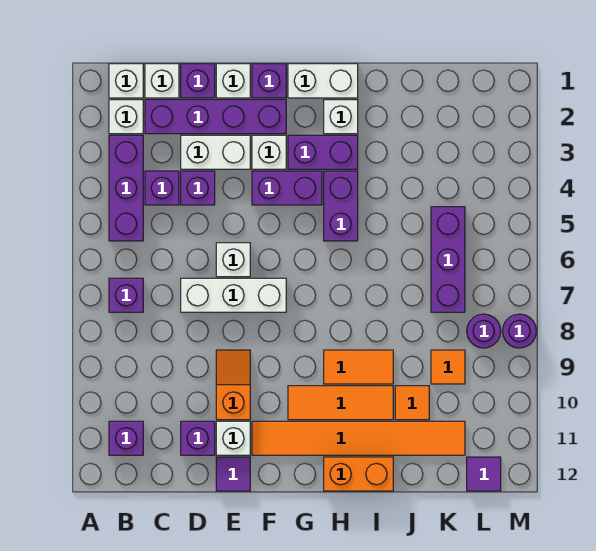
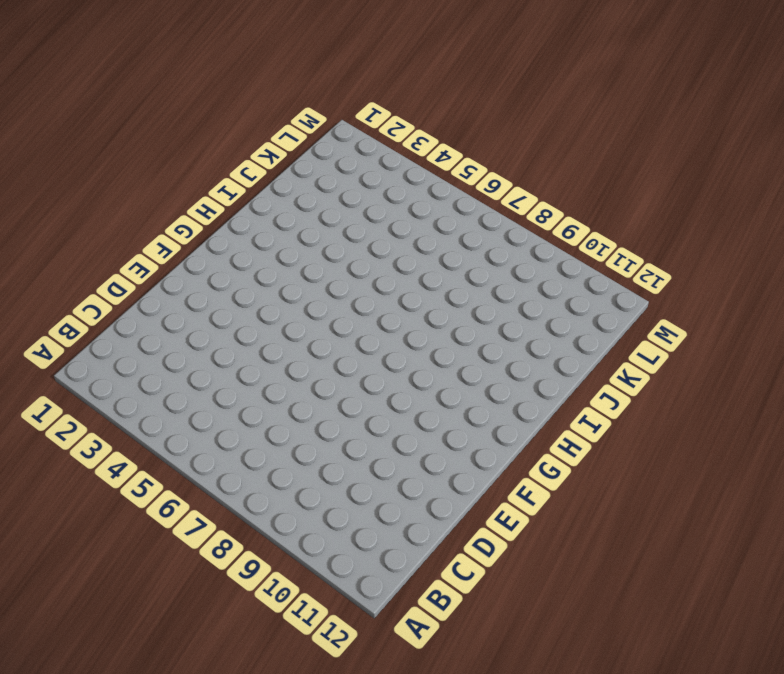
none -> white brick B1 level 1
none -> white brick B2 level 1
none -> purple brick B3:B5 level 1
none -> purple brick B7 level 1

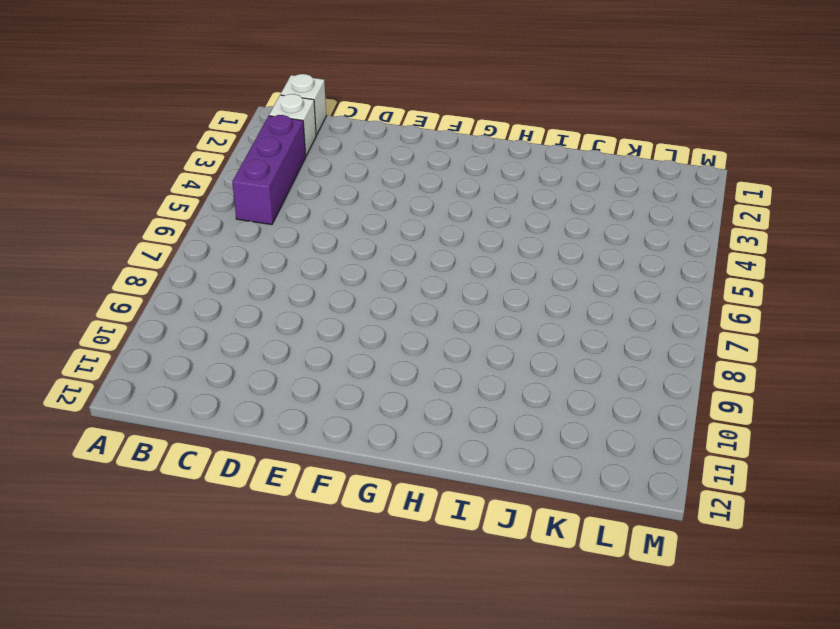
none -> purple brick B7 level 1
none -> purple brick B11 level 1
none -> white brick C1 level 1
none -> purple brick C2:F2 level 1

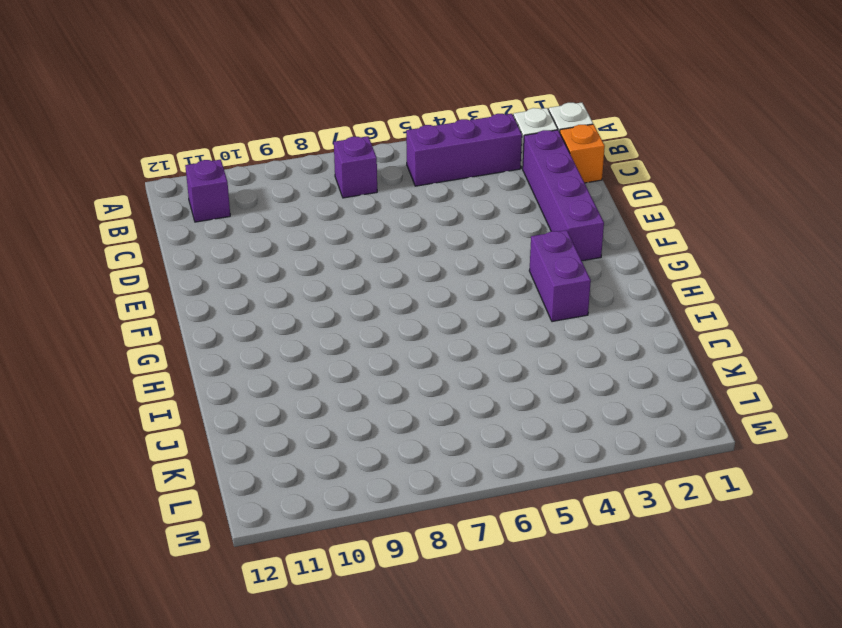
orange brick C1 level 1 -> white brick C1 level 1
none -> purple brick C4 level 1
none -> purple brick D1 level 1
none -> white brick D3:E3 level 1
none -> purple brick D4 level 1

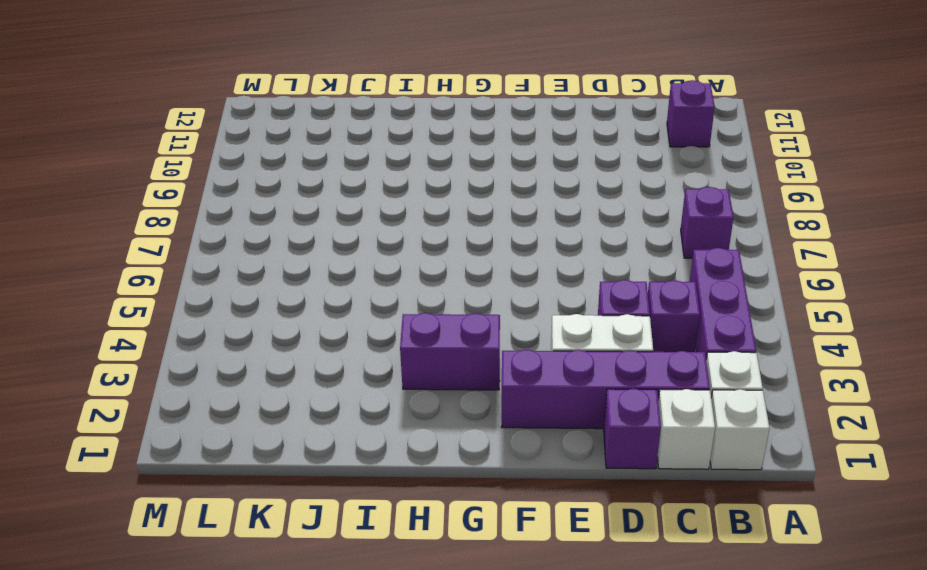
none -> white brick D7:F7 level 1
none -> purple brick D11 level 1
none -> white brick E1 level 1
none -> white brick E6 level 1

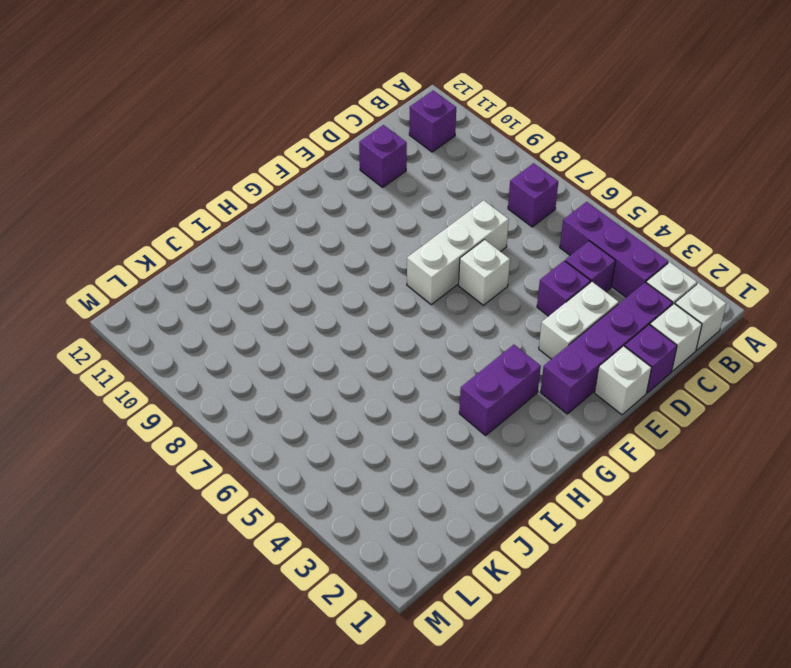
none -> orange slope E9:E10 level 1 top 10
none -> white brick E11 level 1
none -> purple tile E12 level 1
none -> purple brick F1 level 1

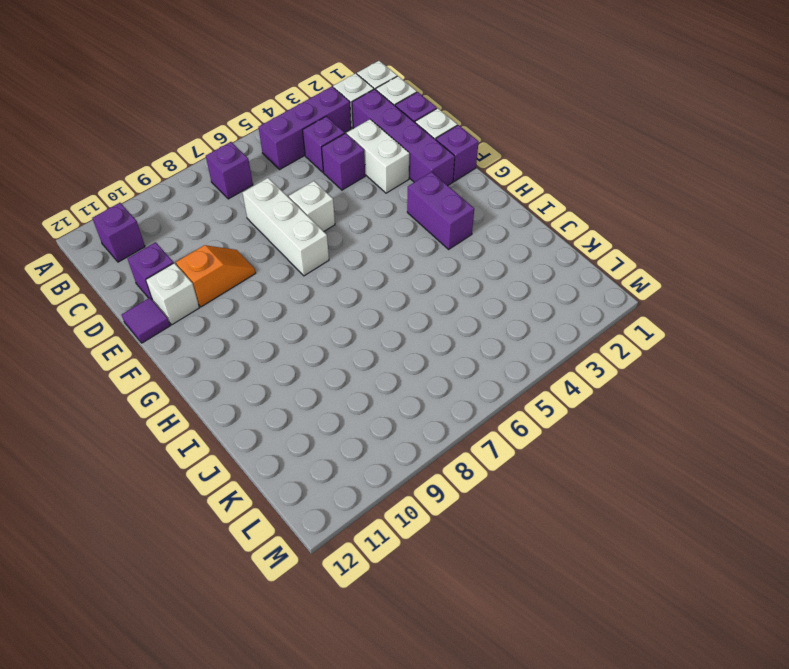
none -> white brick F3 level 1
none -> purple brick F4:G4 level 1
none -> orange tile F11:K11 level 1
none -> white brick G1:H1 level 1

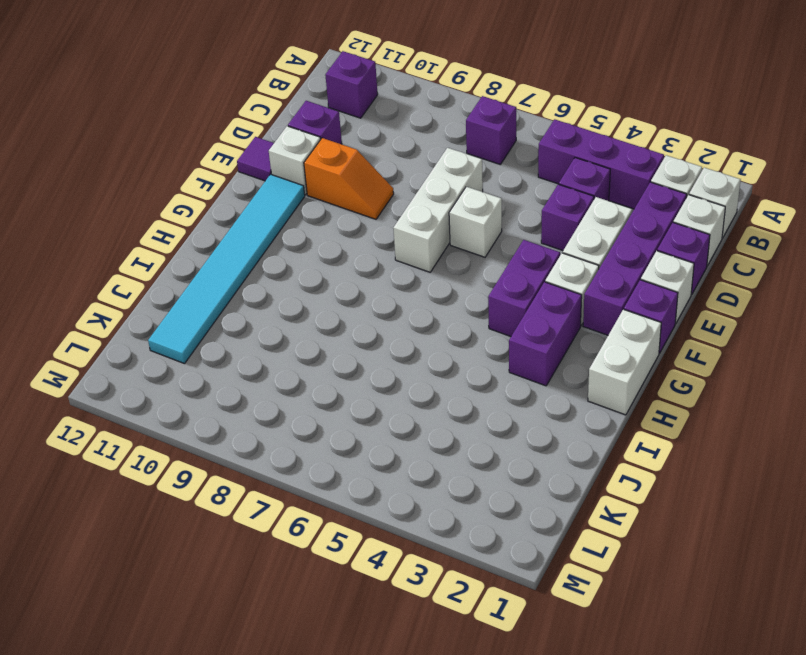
cyan tile F11:K11 level 1 -> orange tile F11:K11 level 1
none -> orange tile G10:I10 level 1
none -> white brick H2 level 1
none -> purple brick H4:H5 level 1
none -> orange tile H9:I9 level 1

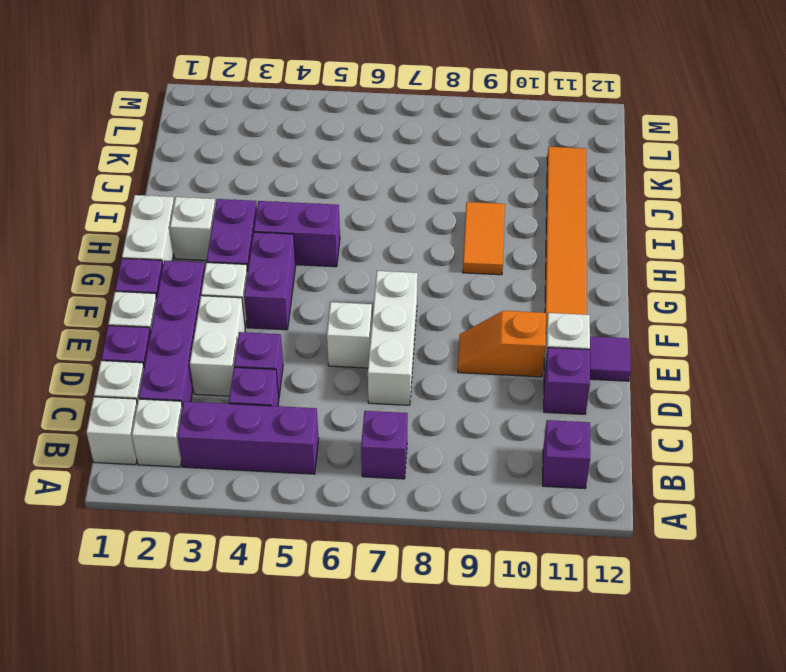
none -> orange tile G10:I10 level 1
none -> orange brick H12:I12 level 1
none -> orange tile J10 level 1
none -> purple brick K5:K7 level 1

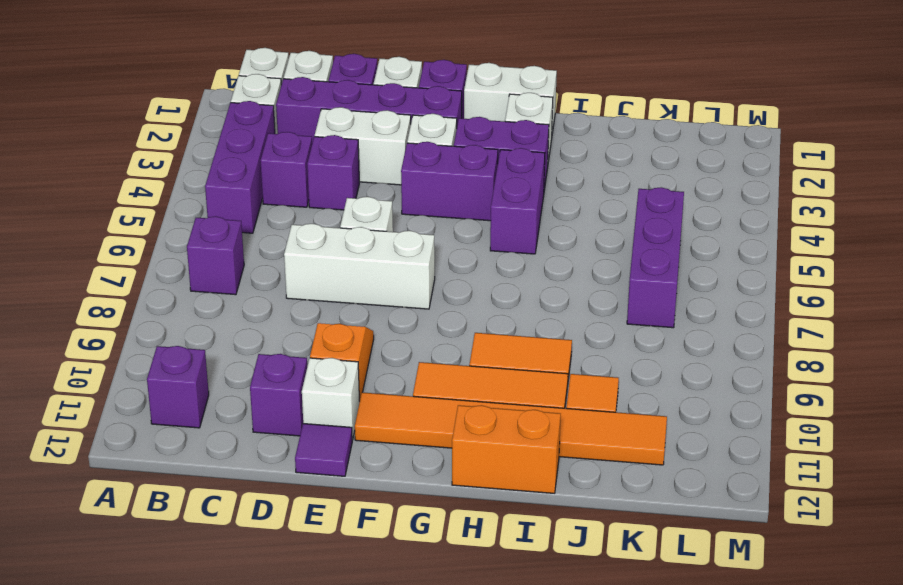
none -> orange tile K9 level 1
none -> purple round brick L8 level 1
none -> purple tile L12 level 1
none -> purple round brick M8 level 1

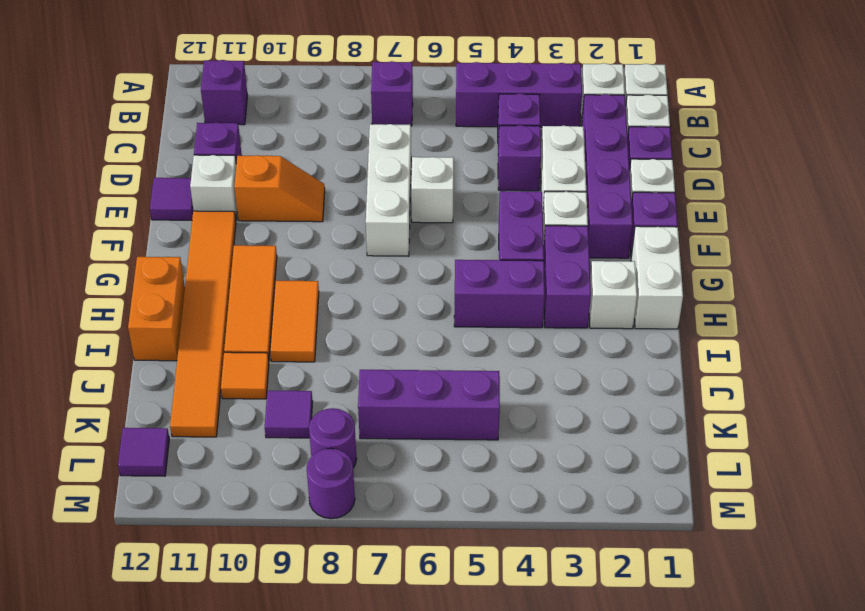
purple tile K9 level 1 -> orange tile K9 level 1

